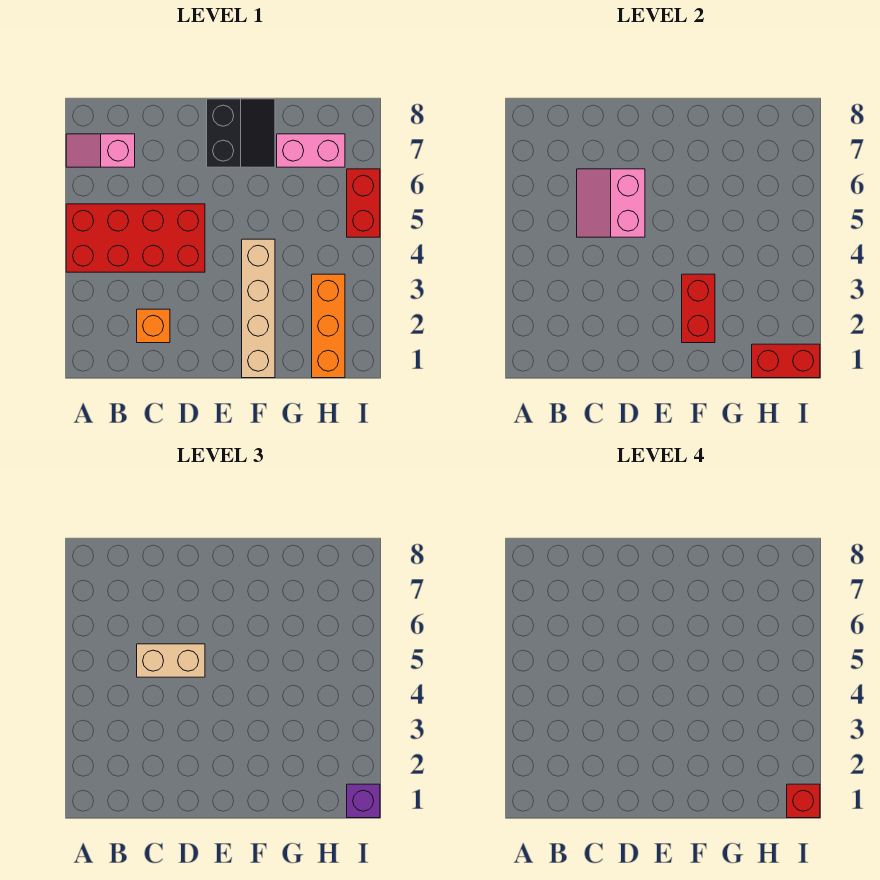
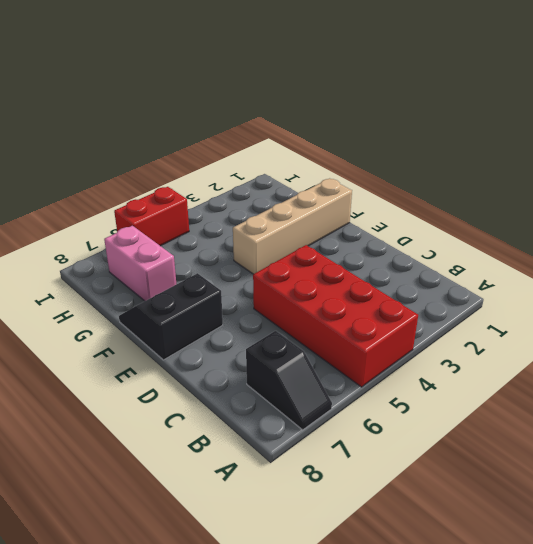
black slope A7:B7 level 1 top B -> pink slope A7:B7 level 1 top B
none -> orange brick C2 level 1
none -> orange brick H1:H3 level 1
none -> pink slope C5:D6 level 2 top D

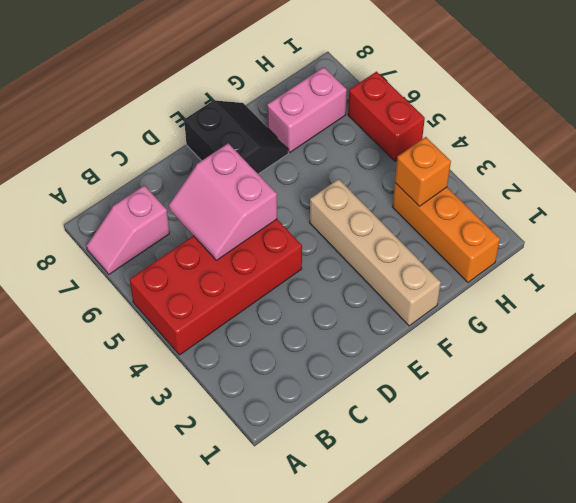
orange brick H3 level 2 -> orange brick C2 level 1
none -> red brick F2:F3 level 2
none -> red brick H1:I1 level 2
none -> tan brick C5:D5 level 3

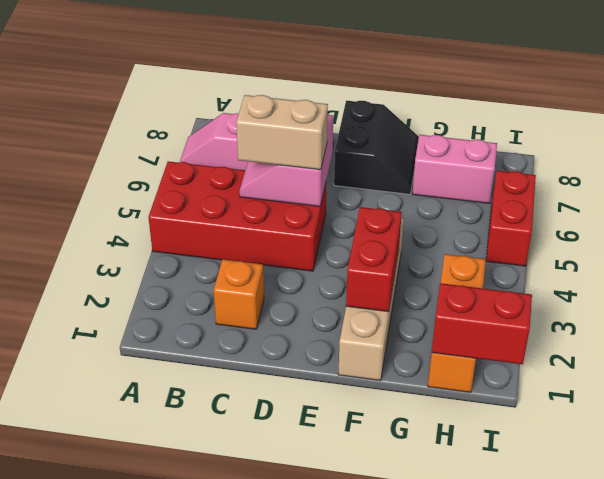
none -> purple brick I1 level 3
none -> red brick I1 level 4

